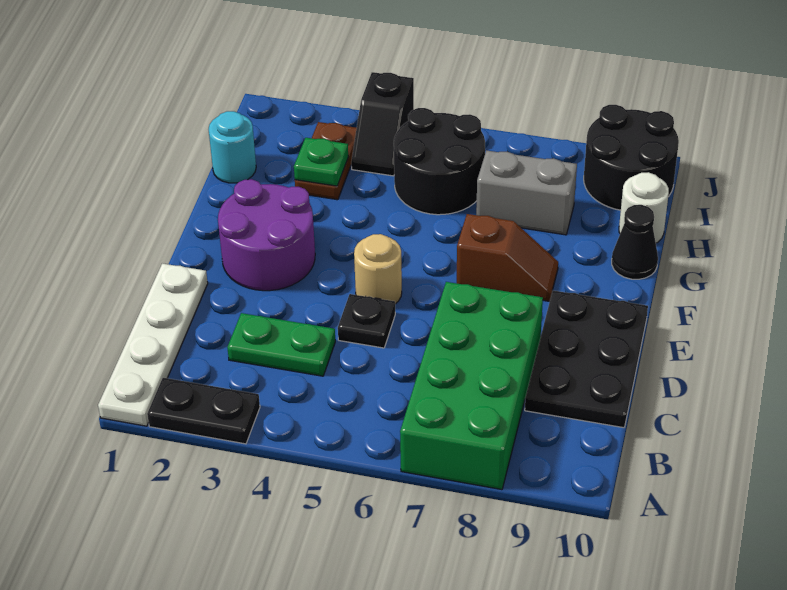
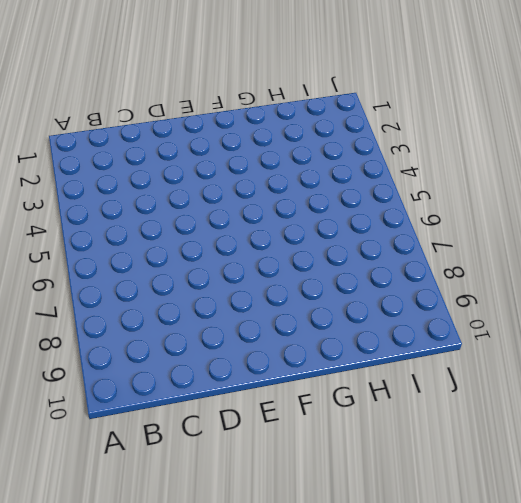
none -> white plate A1:D1 level 1
none -> black plate A2:A3 level 1
none -> green brick A7:D8 level 1

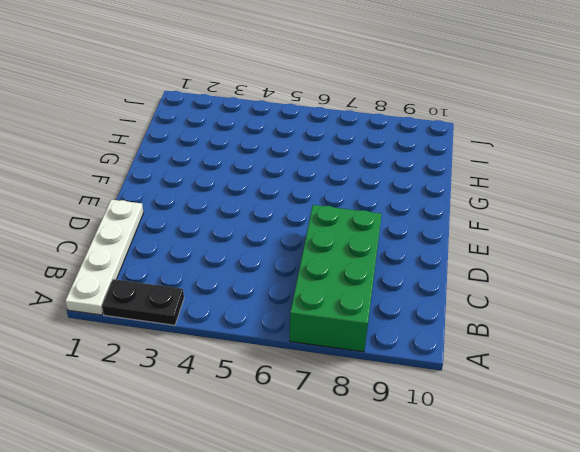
none -> green plate C3:C4 level 1
none -> black plate C9:E10 level 1
none -> black plate D5 level 1

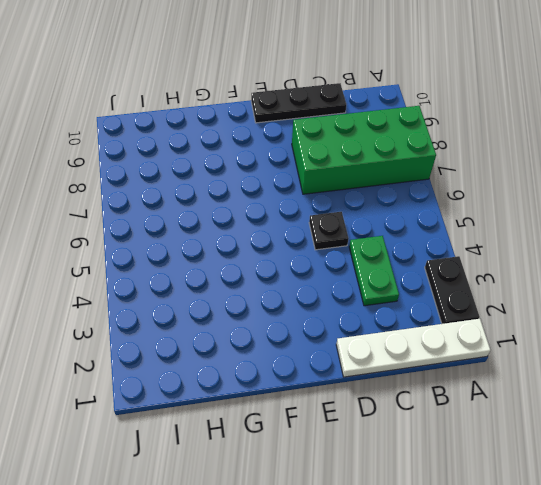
black plate C10:E10 level 1 -> black plate C9:E10 level 1
none -> purple round brick E2:F3 level 1
none -> tan round brick E5 level 1
none -> brown slope F7:F8 level 1 top 7

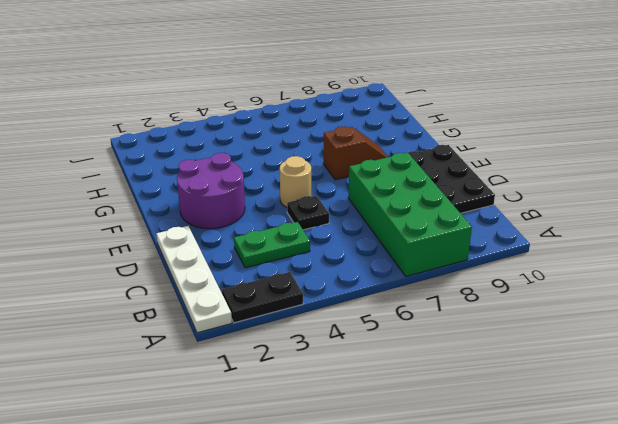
none -> black cone G10 level 1
none -> cyan round brick H1 level 1
none -> brown plate H3:I3 level 1

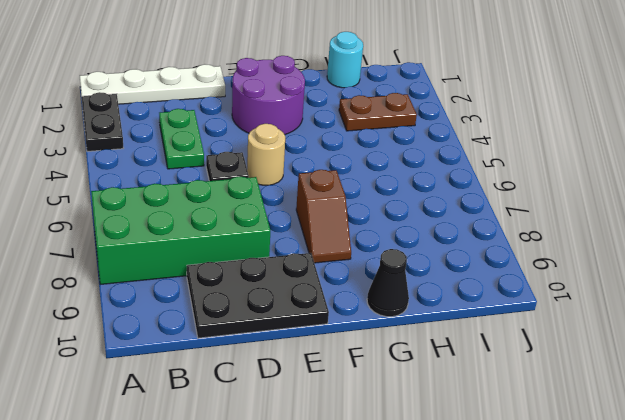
none -> black round brick H5:I6 level 1
none -> grey brick H7:H8 level 1
none -> white round brick H10 level 1

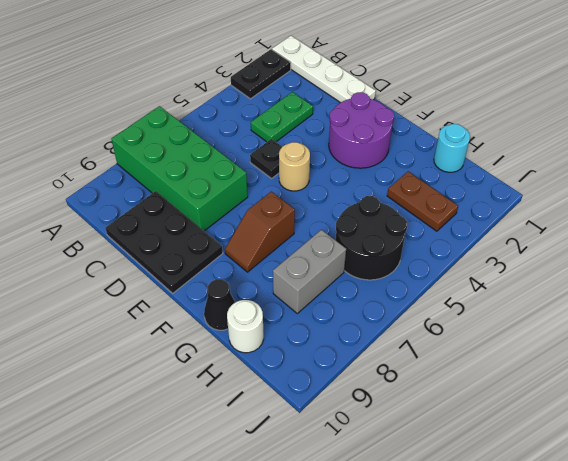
none -> black slope I4:J4 level 1 top J
none -> black round brick I9:J10 level 1
none -> green plate H3 level 2

